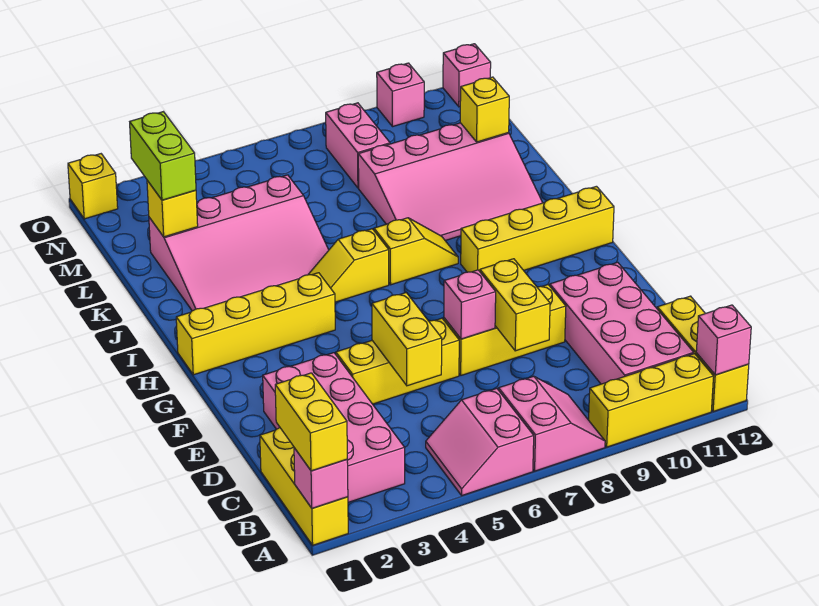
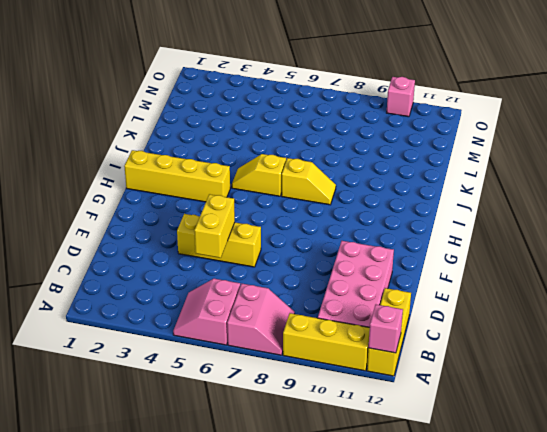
none -> yellow brick A1:C1 level 1
none -> pink brick B2:E3 level 1
none -> yellow brick E7:E9 level 1

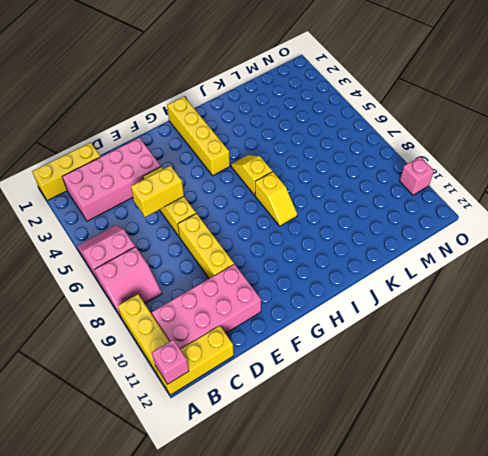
none -> yellow brick H9:H12 level 1
none -> pink slope J2:L5 level 1 top L
none -> pink slope J8:L11 level 1 top L

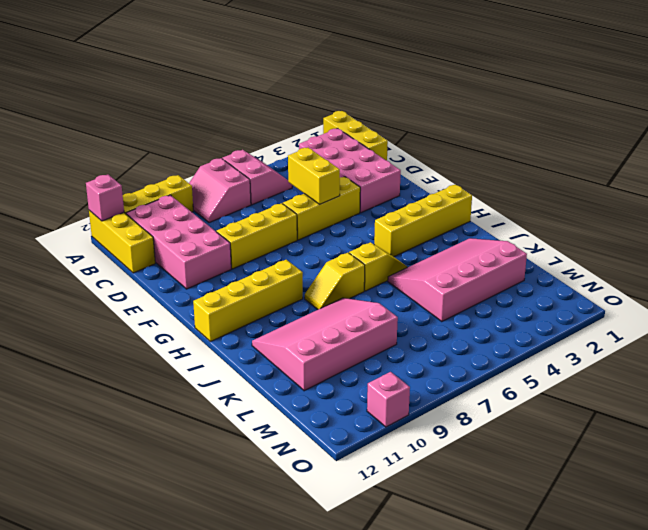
none -> pink brick M8:N8 level 1
none -> yellow brick O1 level 1
none -> pink brick O12 level 1

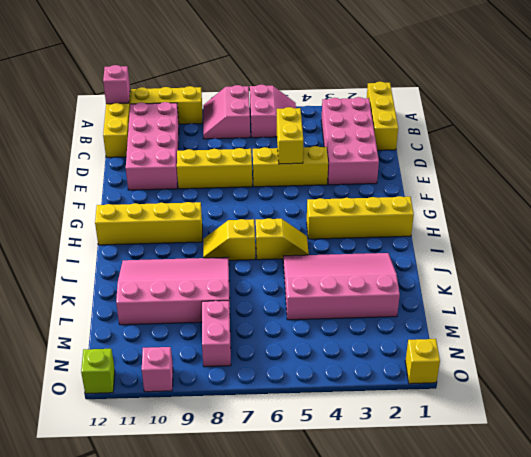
lime brick O12 level 1 -> pink brick O12 level 1
none -> pink brick A1 level 2
none -> yellow brick D8:E8 level 2
none -> pink brick E7 level 2

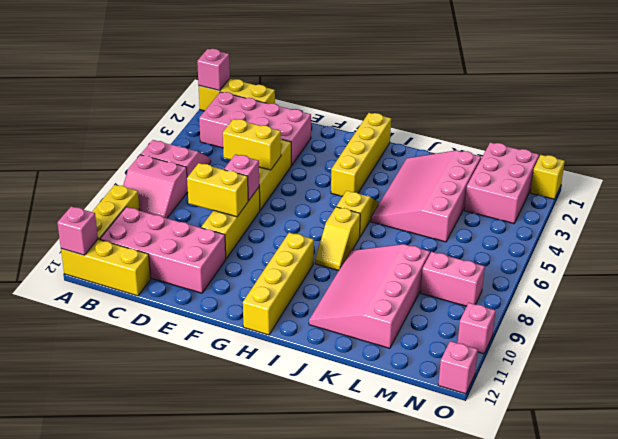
pink brick M1:N3 level 1 -> none
none -> yellow brick L2 level 2
none -> yellow brick L11 level 2
none -> yellow brick A1:B1 level 3

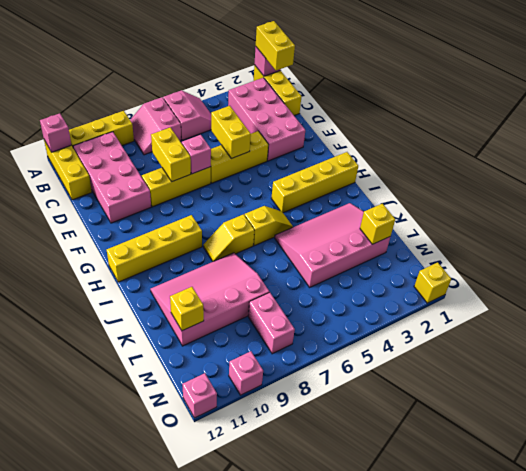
none -> lime brick L2:M2 level 3

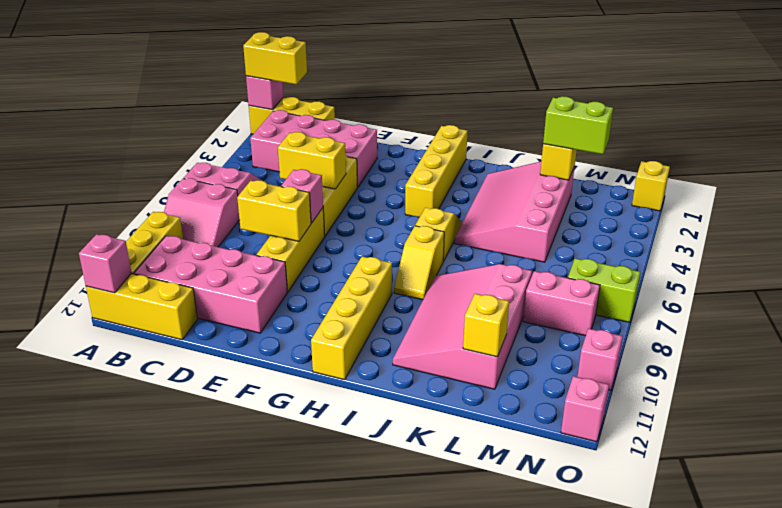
lime brick N7:O7 level 1 -> none

